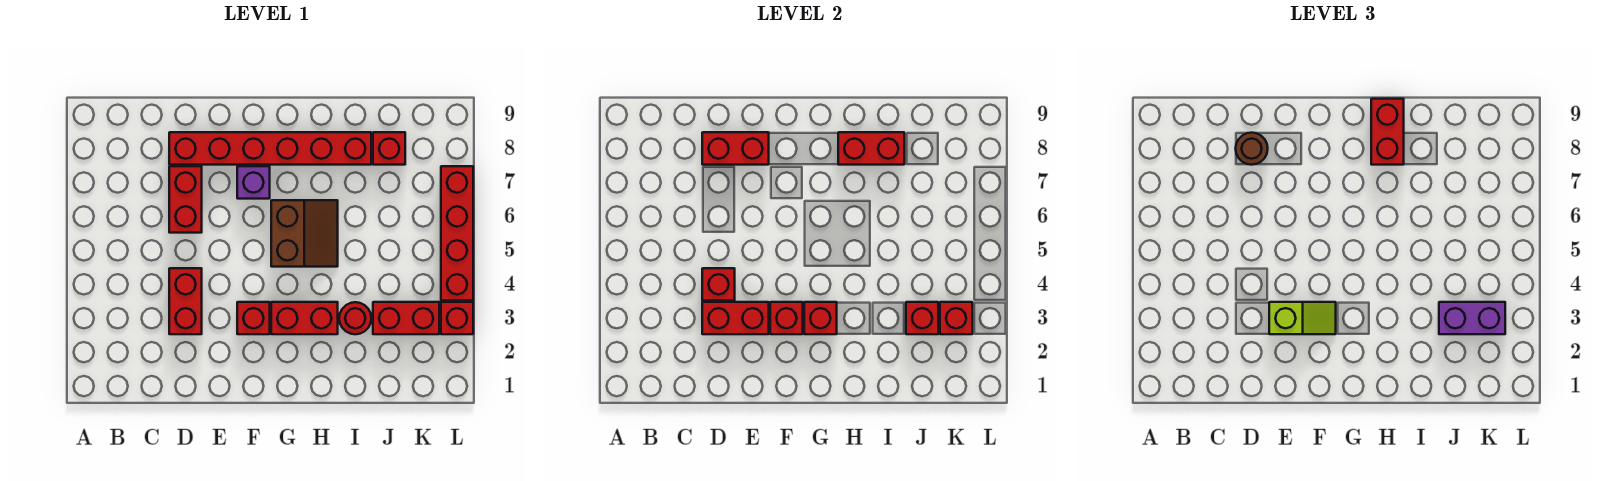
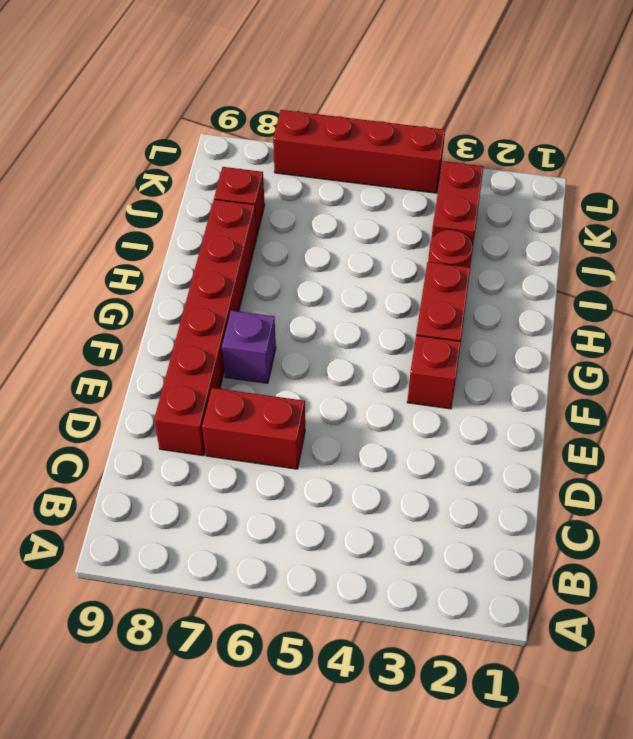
none -> red brick D3:D4 level 1
none -> brown slope G5:H6 level 1 top G
none -> red brick L3 level 1

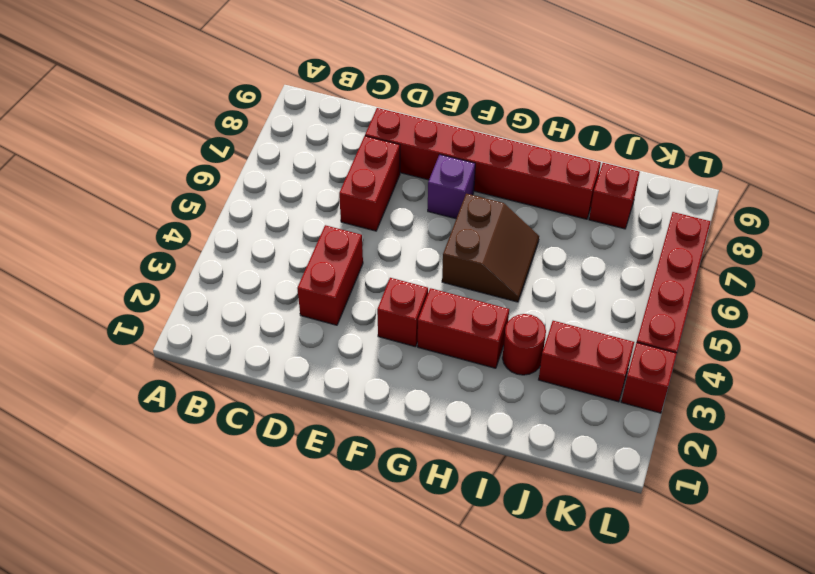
none -> red brick D3:E3 level 2
none -> red brick D4 level 2
none -> red brick D8:E8 level 2

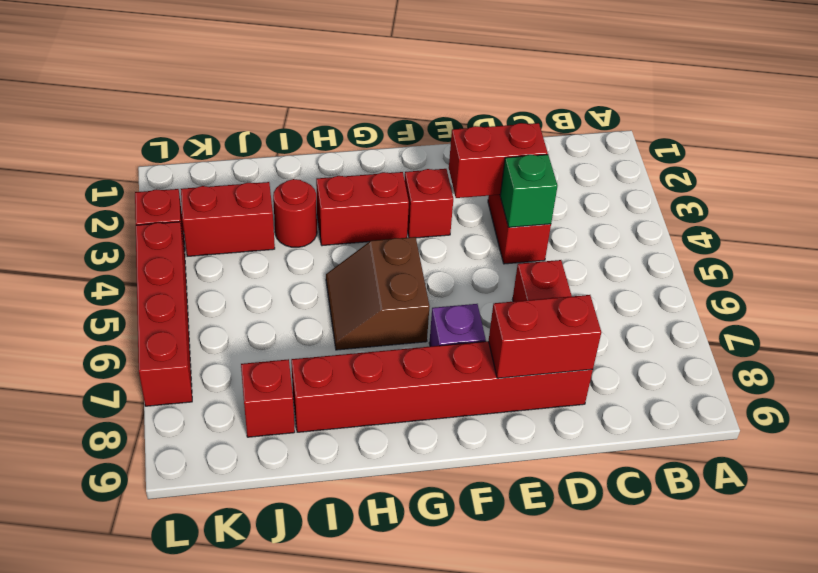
green brick D4 level 2 -> red brick D4 level 2
none -> red brick F3 level 2
none -> red brick G3 level 2
none -> red brick H8:I8 level 2

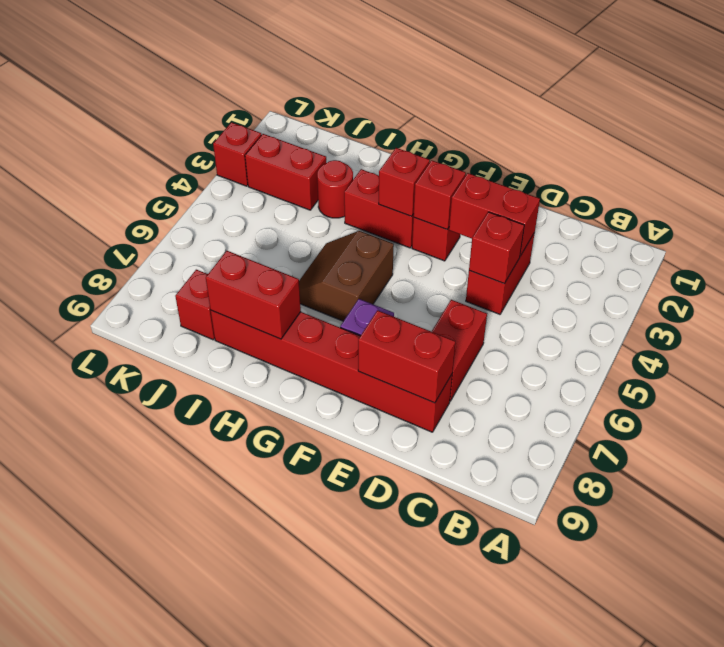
none -> red brick L4:L7 level 1
none -> red brick J3 level 2
none -> red brick K3 level 2

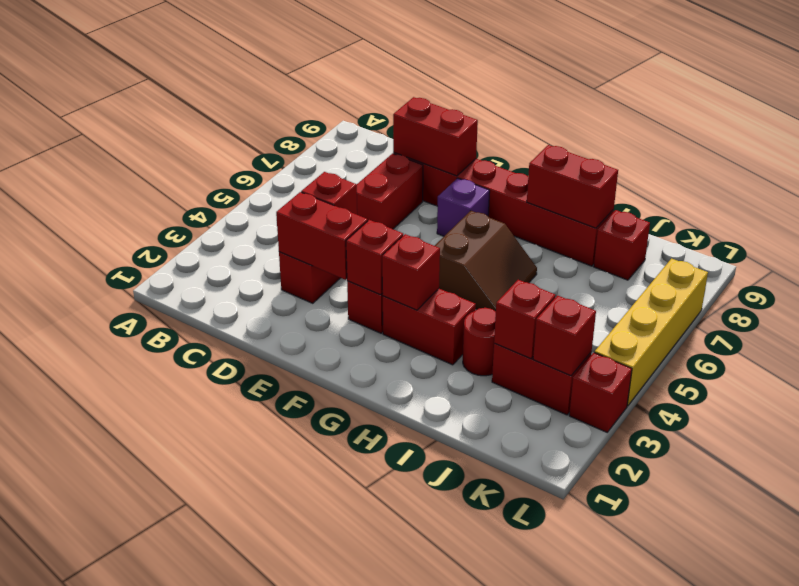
yellow brick L4:L7 level 1 -> red brick L4:L7 level 1
none -> brown round brick D8 level 3
none -> lime slope E3:F3 level 3 top E
none -> red brick H8:H9 level 3

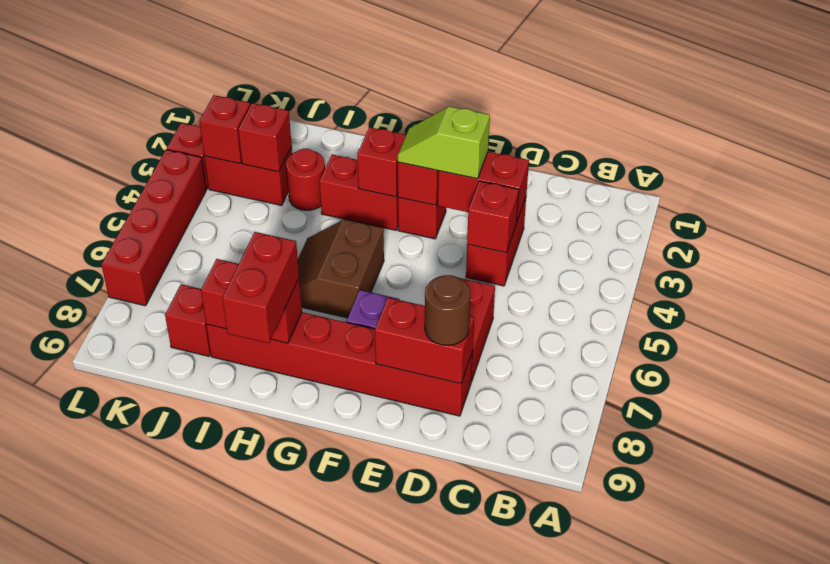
none -> purple brick J3:K3 level 3

